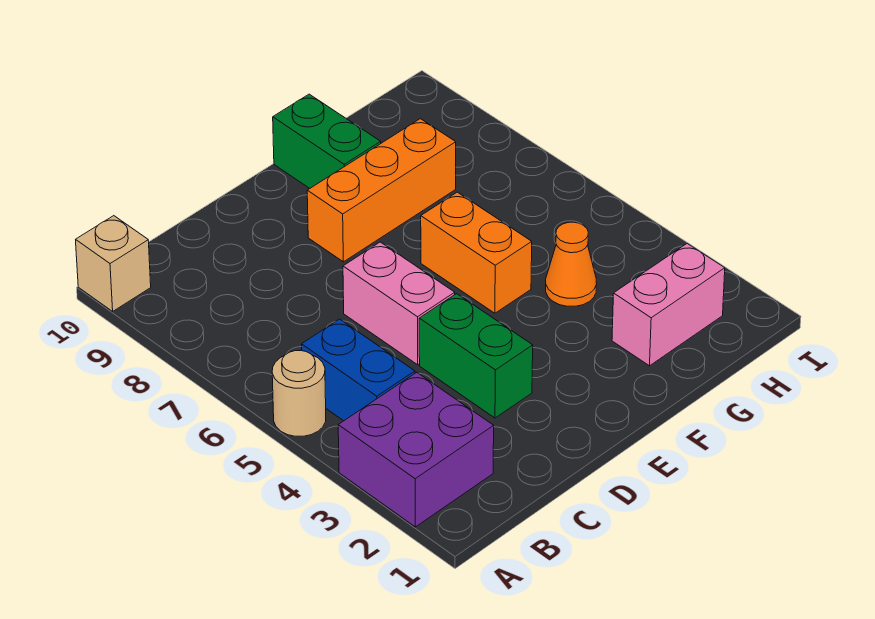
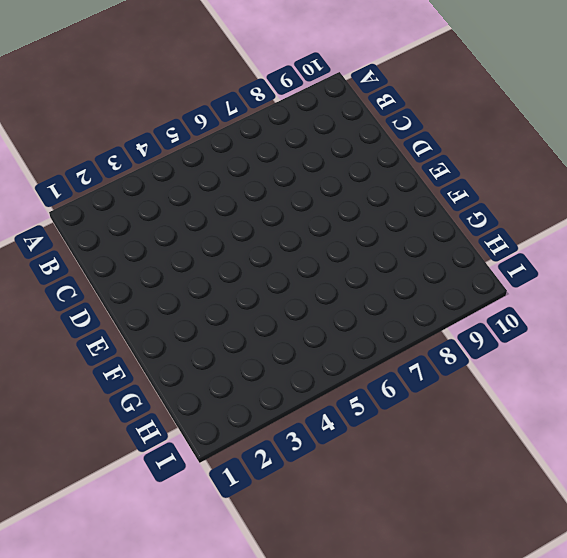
none -> purple brick A2:B3 level 1
none -> tan round brick A5 level 1

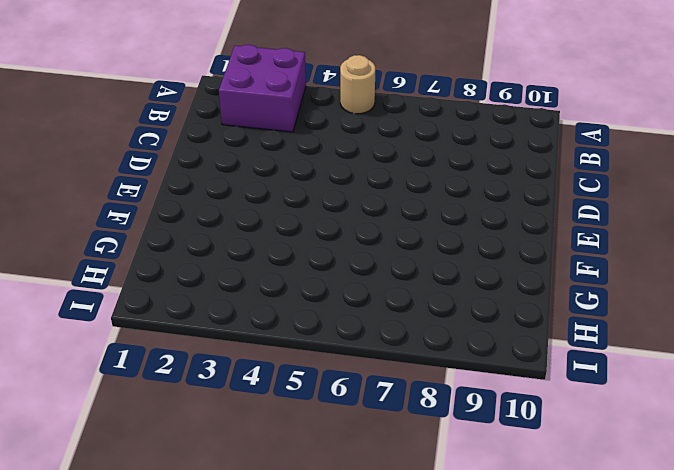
none -> tan brick A10 level 1
none -> blue brick B4:B5 level 1

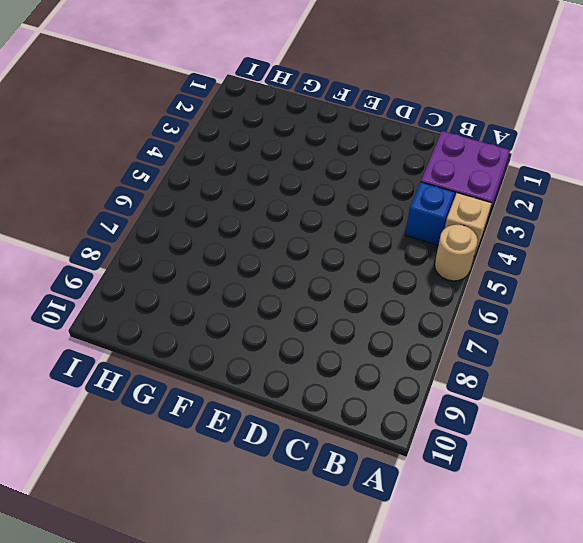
tan brick A4 level 1 -> tan brick A10 level 1
blue brick B4 level 1 -> blue brick B4:B5 level 1
none -> green brick D3:D4 level 1
none -> pink brick D5:D6 level 1

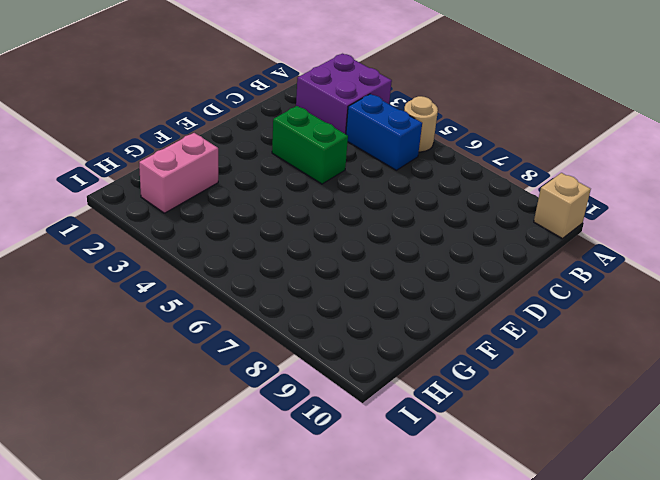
none -> pink brick D5:D6 level 1
none -> orange brick E8:G8 level 1

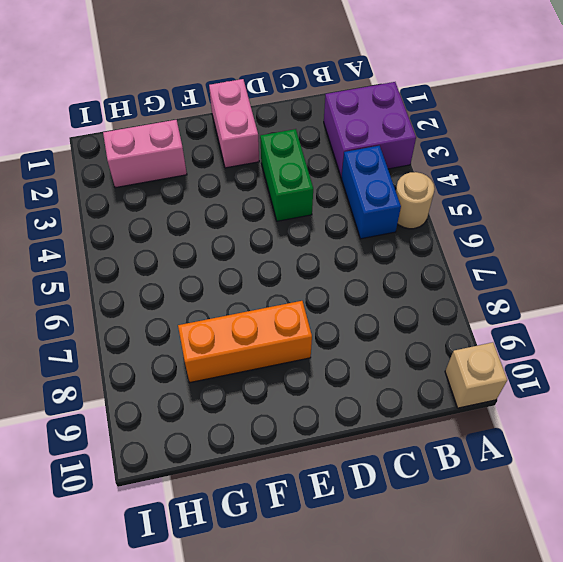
pink brick E1:E2 level 1 -> pink brick D5:D6 level 1
none -> orange brick F5:F6 level 1
none -> green brick F9:F10 level 1

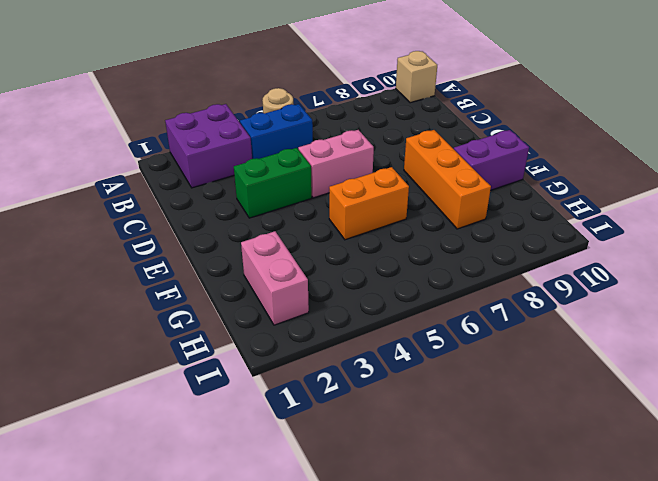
purple brick F9:F10 level 1 -> green brick F9:F10 level 1
none -> orange cone G4 level 1

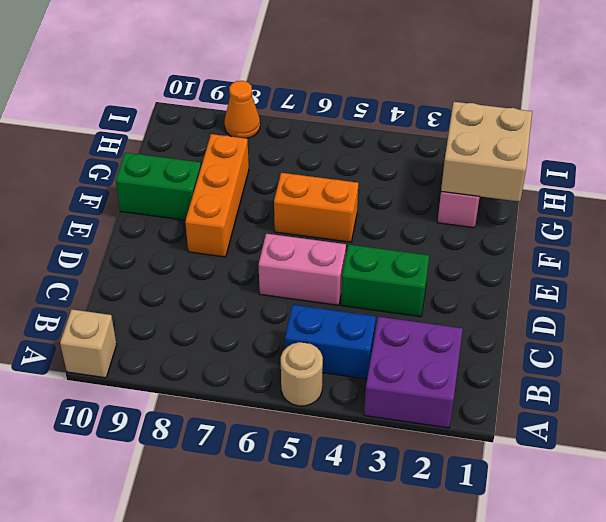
tan brick G1:H2 level 2 -> none
orange cone I8 level 1 -> orange cone G4 level 1

